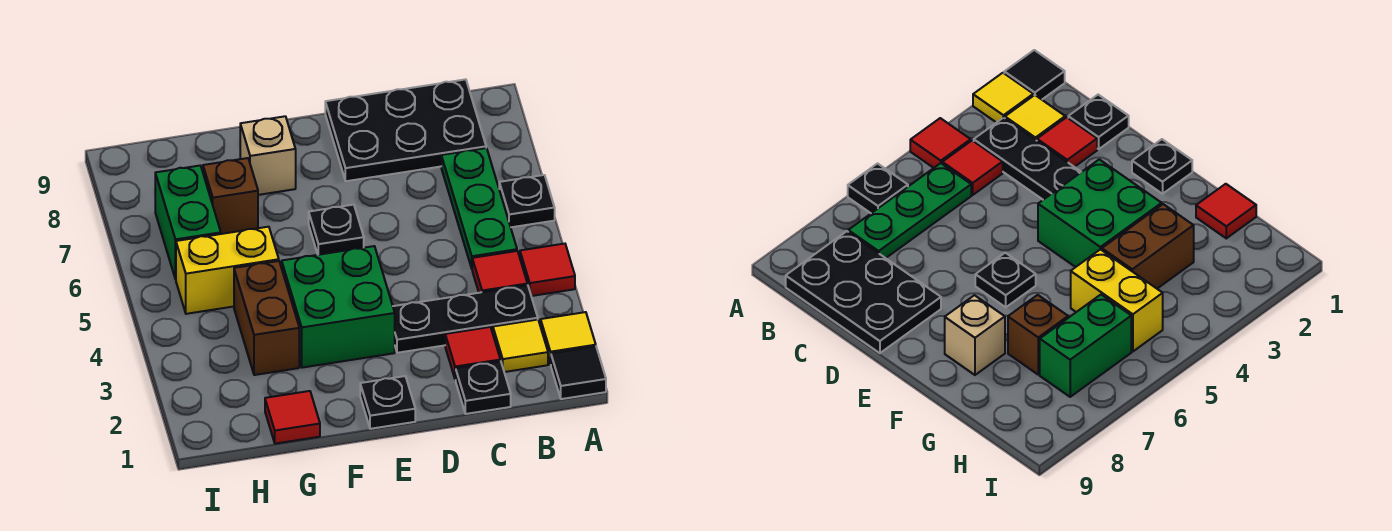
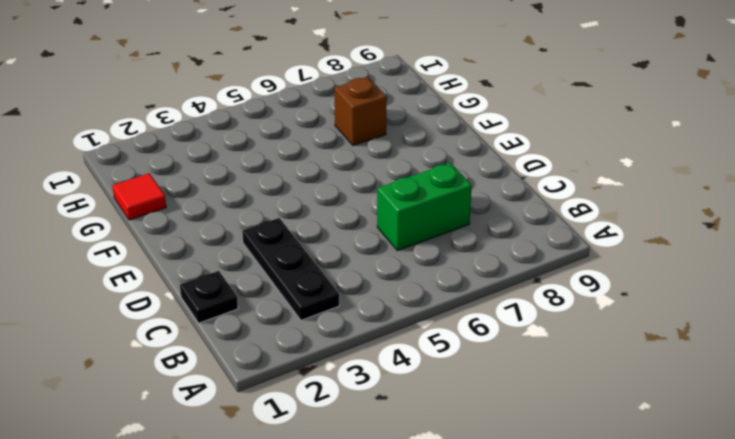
green brick C6:C7 level 1 -> green brick H6:H7 level 1
none -> black tile A1 level 1
none -> yellow tile A2 level 1
none -> red tile A4 level 1

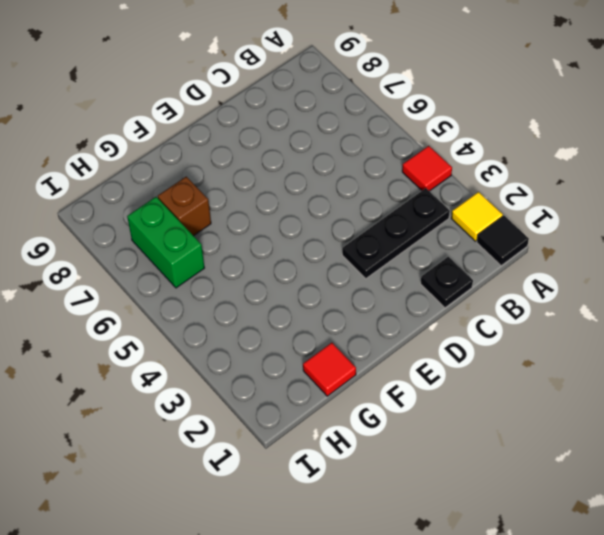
none -> black plate A6 level 1
none -> yellow tile B2 level 1
none -> red tile B4 level 1

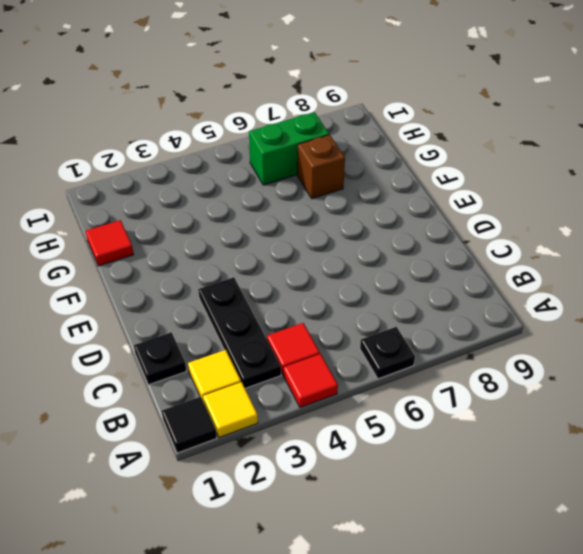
none -> green plate B5:B7 level 1
none -> black plate B8:D9 level 1
none -> red tile C2 level 1

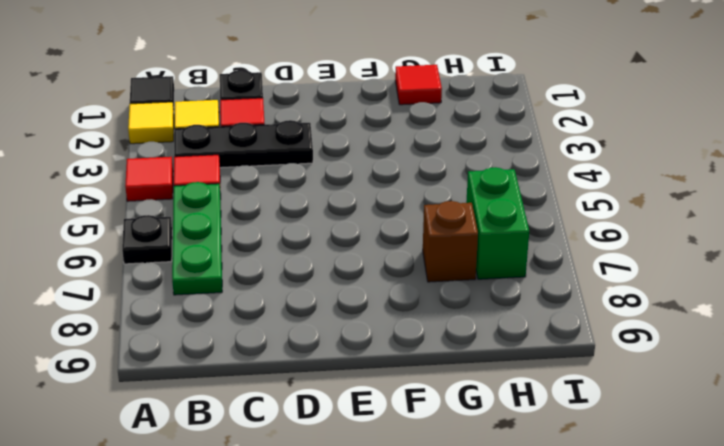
none -> black plate B8:D9 level 1
none -> black plate E1 level 1
none -> green brick E3:F4 level 1

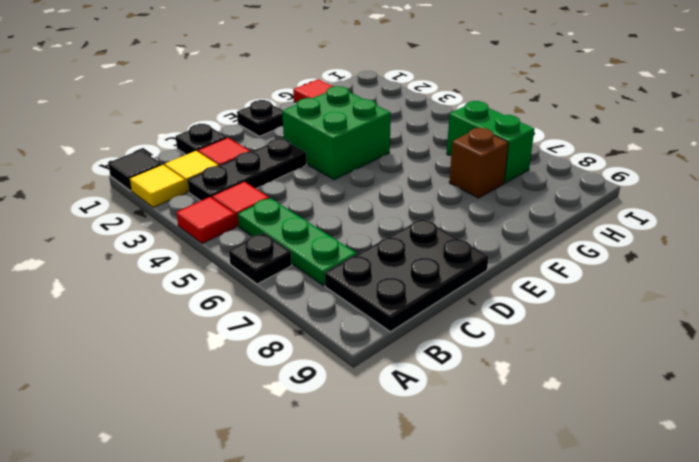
none -> black plate E6 level 1
none -> tan brick F8 level 1
none -> brown brick G3:G4 level 1

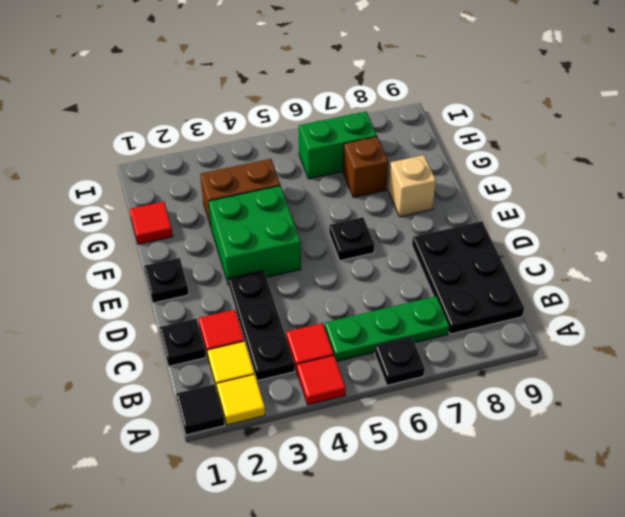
none -> yellow brick G5:H5 level 1

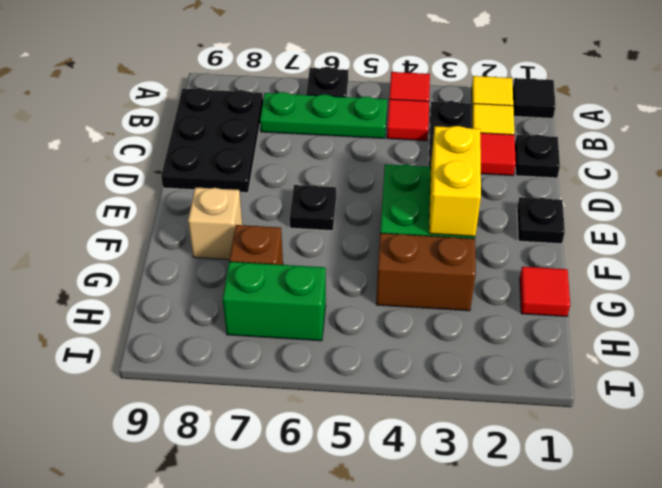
yellow brick E3:F3 level 2 -> yellow brick G5:H5 level 1

